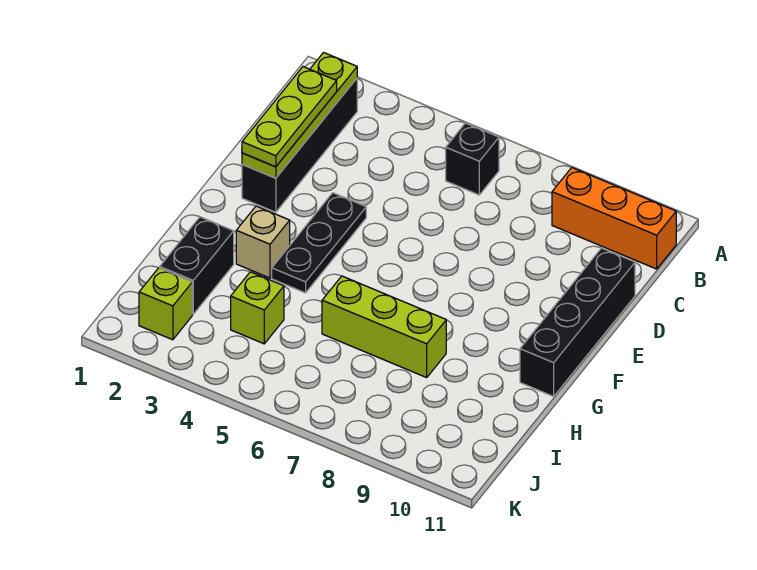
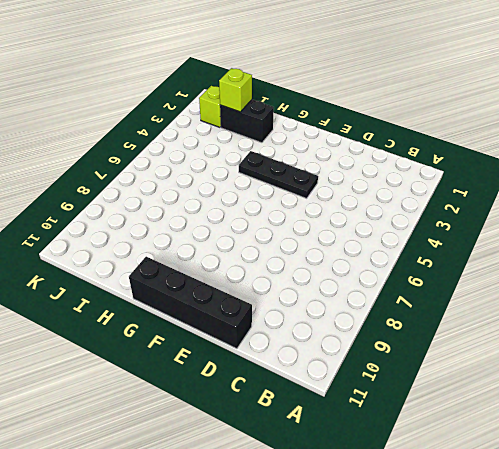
lime brick I2 level 2 -> lime brick I4 level 1
none -> black brick B2:E2 level 1
none -> black brick B6 level 1
none -> orange brick B9:B11 level 1

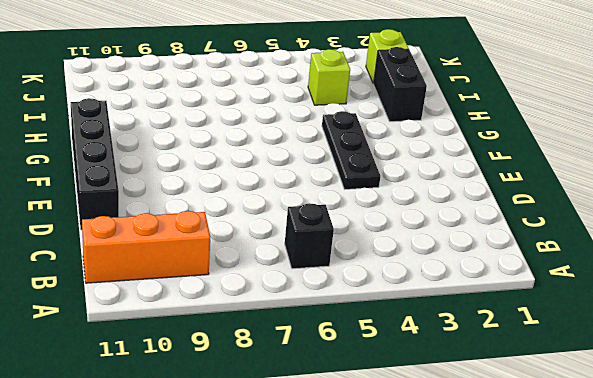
none -> black brick B2:E2 level 1
none -> tan brick G3 level 1
none -> lime brick H6:H8 level 1

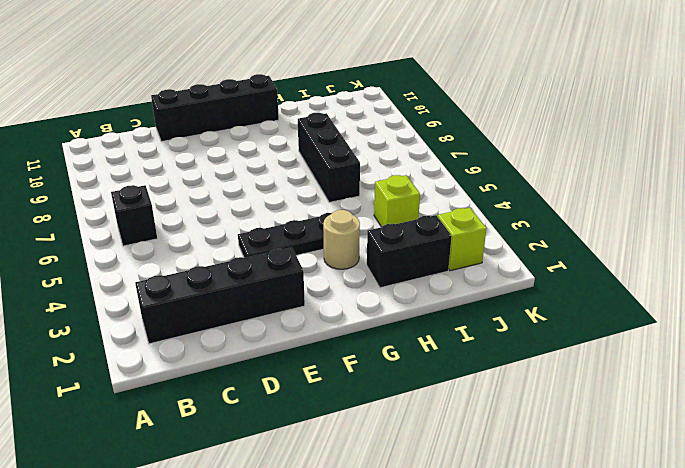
tan round brick G3 level 1 -> tan brick G3 level 1
black brick H6:H8 level 1 -> lime brick H6:H8 level 1
none -> orange brick B9:B11 level 1
none -> lime plate B2:E2 level 2
none -> lime plate C2:E2 level 3

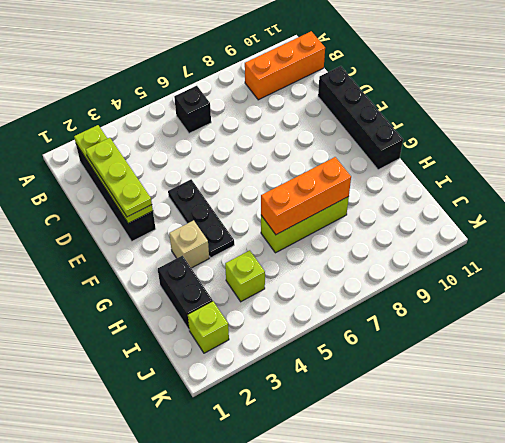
orange brick H6:H8 level 2 -> none

